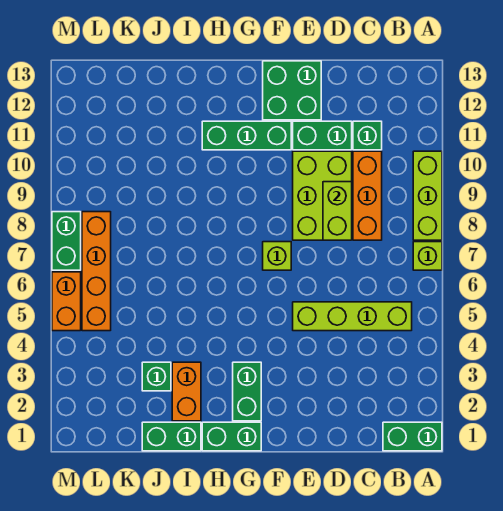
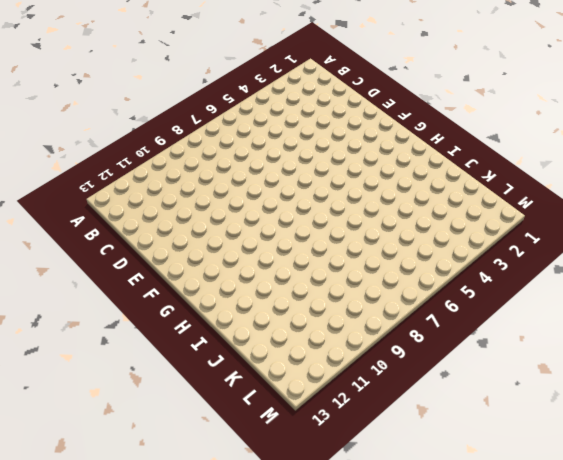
none -> green brick A1:B1 level 1
none -> lime brick A7 level 1
none -> lime brick A8:A10 level 1

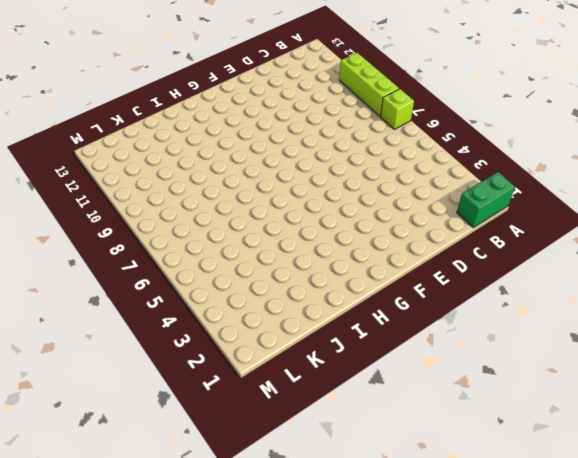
none -> lime brick B5:E5 level 1
none -> orange brick C8:C10 level 1
none -> green brick C11 level 1

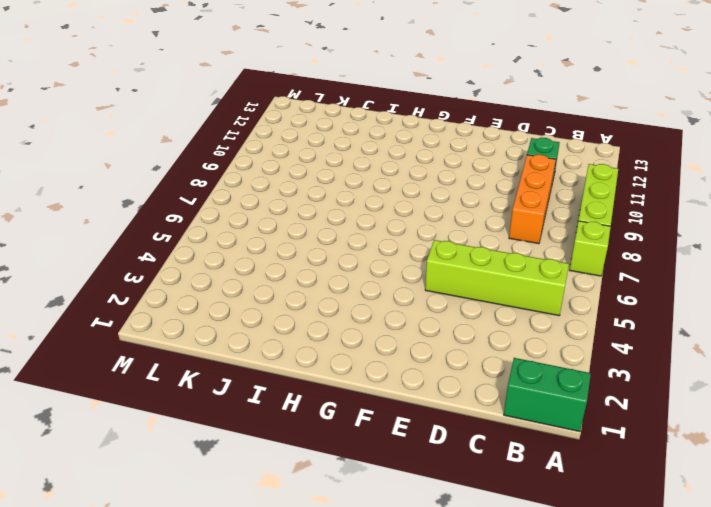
none -> lime brick D8:E10 level 1
none -> green brick D11:E11 level 1
none -> green brick E12:F13 level 1

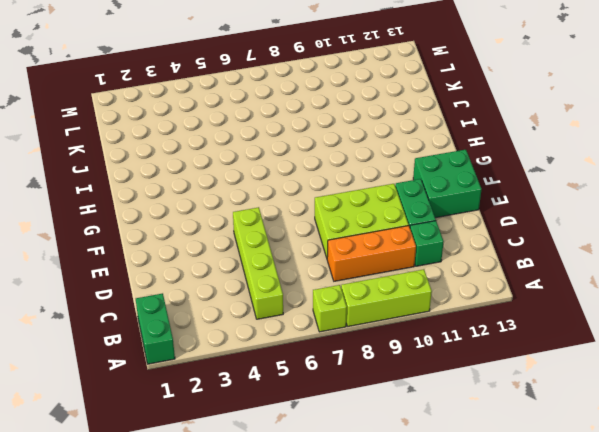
none -> lime brick F7 level 1
none -> green brick F11:H11 level 1
none -> green brick G1:H1 level 1

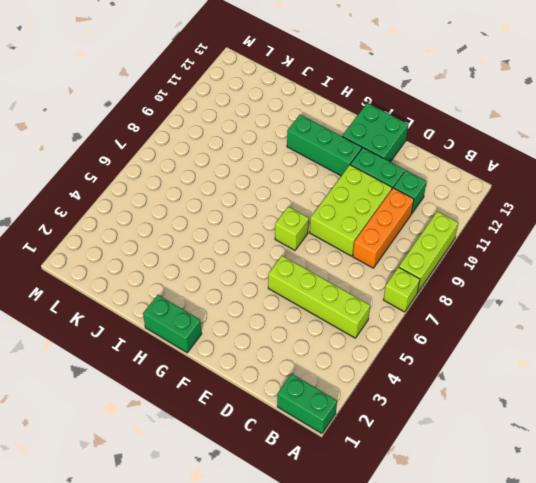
none -> green brick G2:G3 level 1
none -> green brick I1:J1 level 1
none -> orange brick I2:I3 level 1

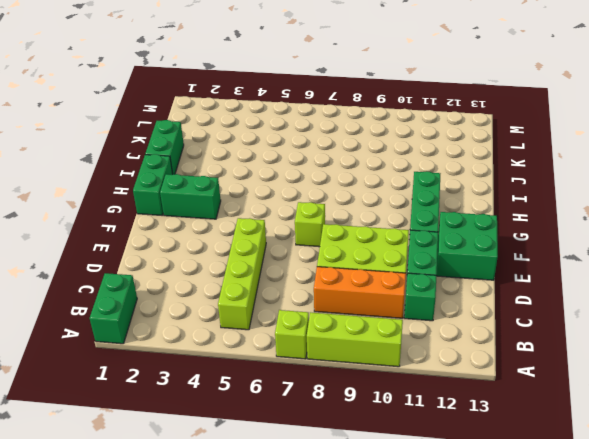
none -> orange brick I2:I3 level 1
none -> green brick J3 level 1
none -> orange brick L5:L8 level 1

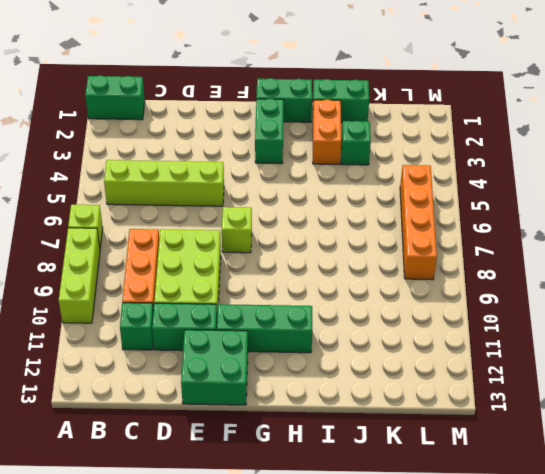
none -> orange brick M5:M6 level 1
none -> green brick M7:M8 level 1
none -> lime brick D8:D9 level 2

